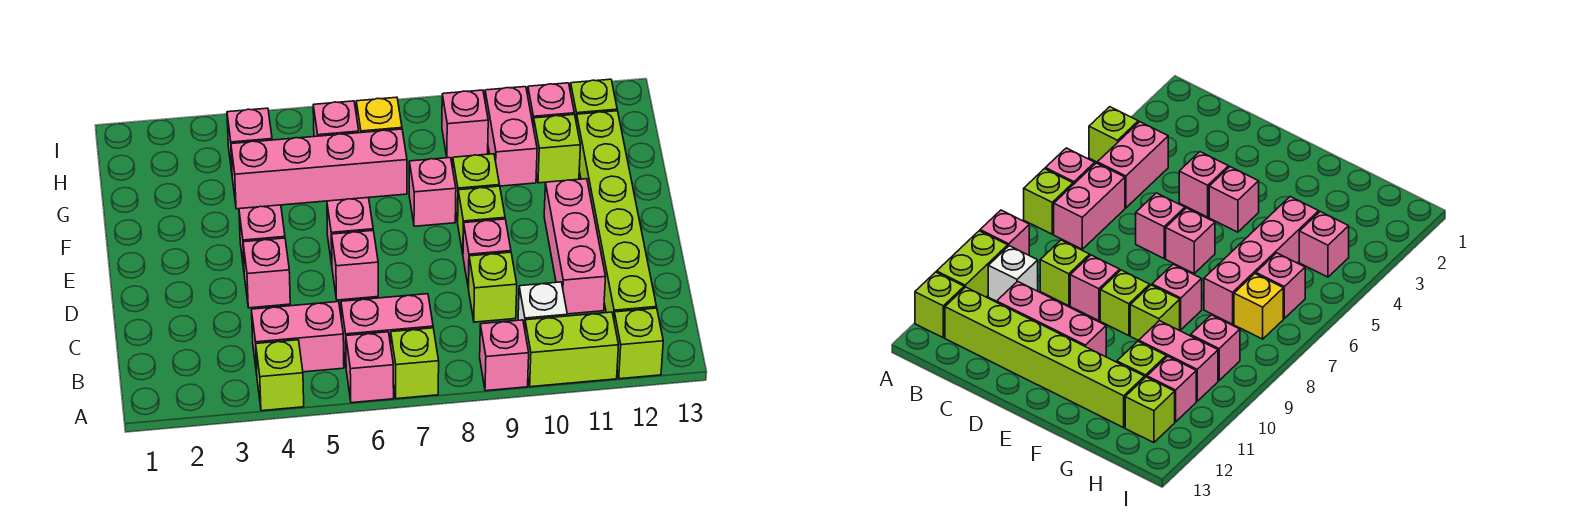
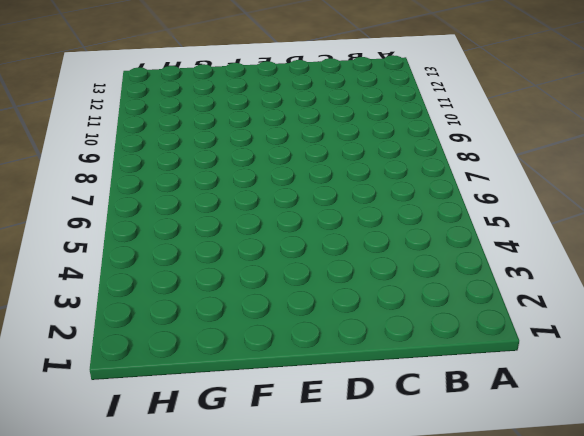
none -> lime brick A4 level 1
none -> pink brick A6 level 1
none -> lime brick A7 level 1

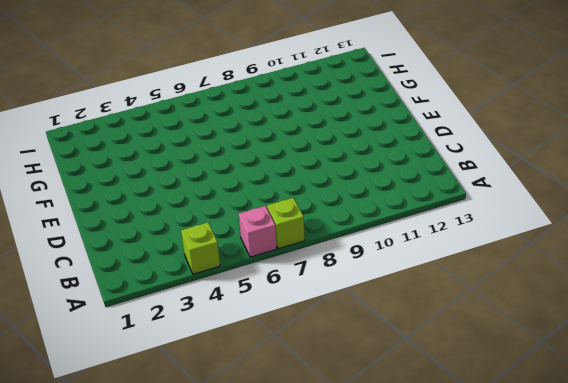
none -> pink brick A9 level 1
none -> lime brick A10:A11 level 1
none -> lime brick A12 level 1

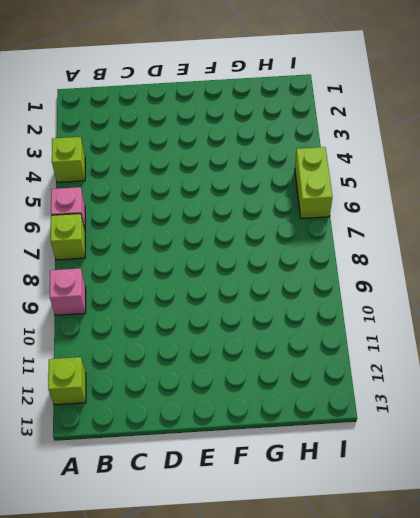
lime brick I5:I6 level 1 -> lime brick A10:A11 level 1
none -> pink brick B4:B5 level 1
none -> pink brick B6:B7 level 1
none -> white brick B10 level 1

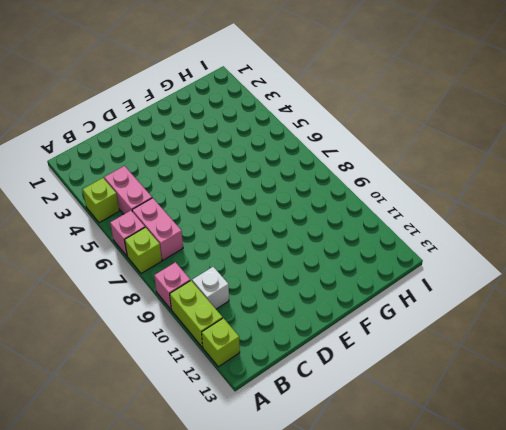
none -> lime brick B12:G12 level 1
none -> lime brick C9 level 1
none -> pink brick C11:E11 level 1

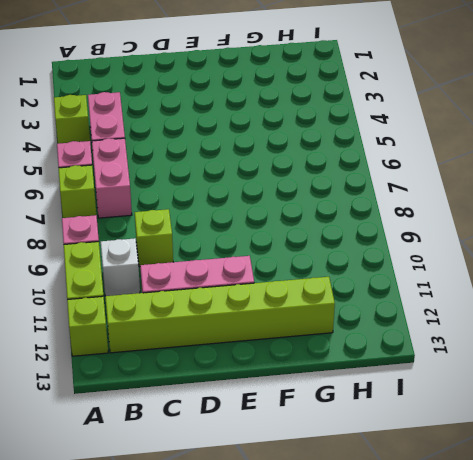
none -> pink brick D4 level 1
none -> pink brick D6 level 1
none -> pink brick D9 level 1

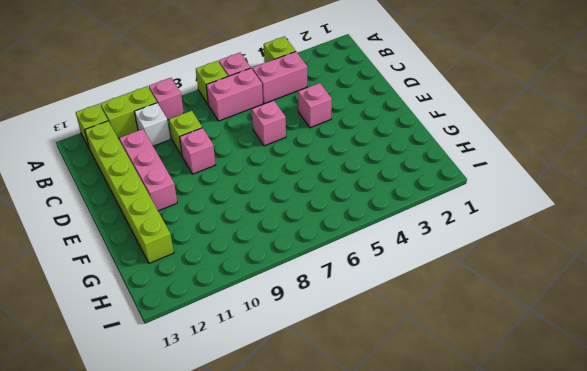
none -> pink brick E4 level 1
none -> pink brick E6 level 1
none -> lime brick E9 level 1

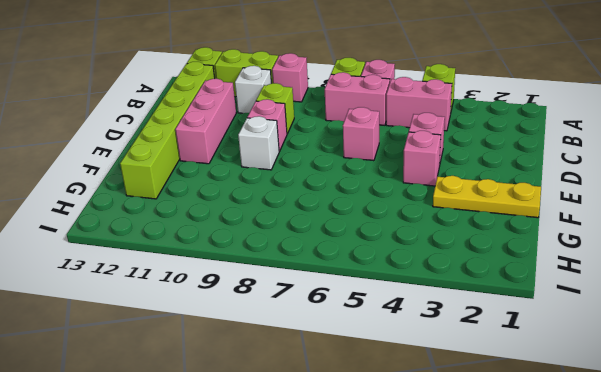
white brick E9 level 1 -> lime brick E9 level 1
yellow plate F1:F3 level 1 -> none
none -> pink brick E6 level 1
none -> pink brick F8 level 1
none -> lime brick F9 level 1

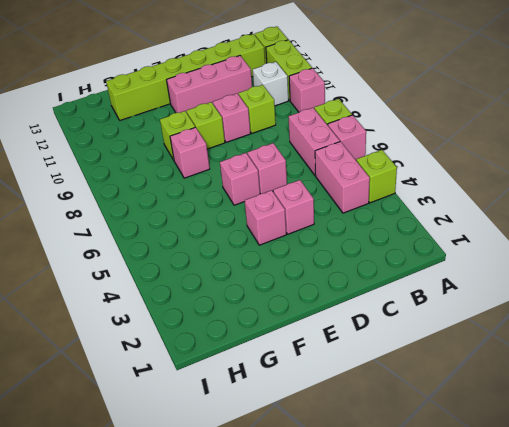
none -> pink brick G4:G7 level 1
none -> pink brick G10:H10 level 1
none -> lime brick G11 level 1

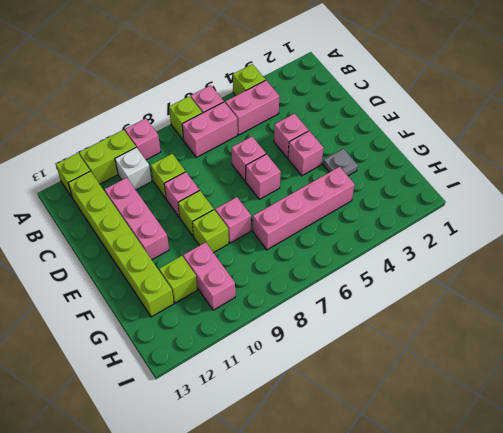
grey plate F3 level 1 -> none
none -> pink brick H4 level 1
none -> pink brick H6 level 1
none -> yellow brick H7 level 1

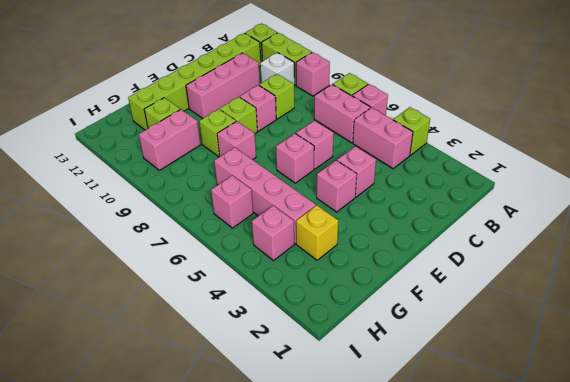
yellow brick G3 level 1 -> yellow brick H7 level 1
none -> pink brick H9 level 1
none -> pink brick H11 level 1
none -> lime brick H12 level 1

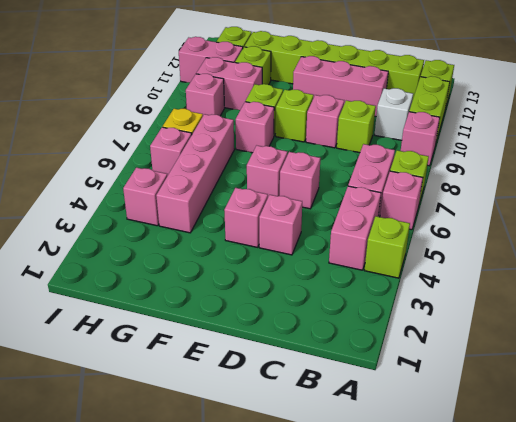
pink brick H11:I11 level 1 -> pink brick H11 level 1

